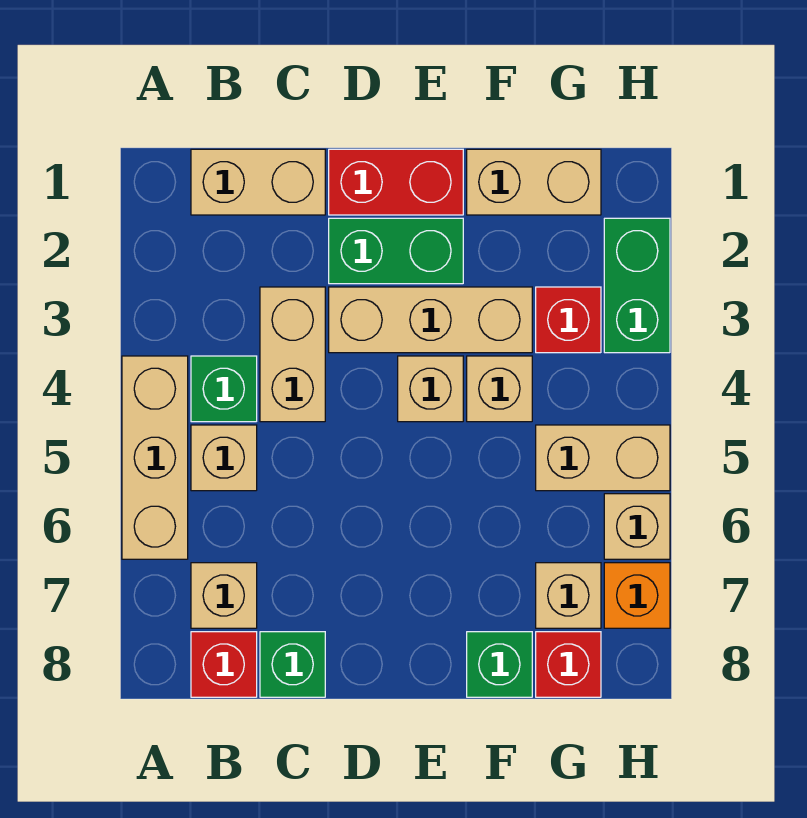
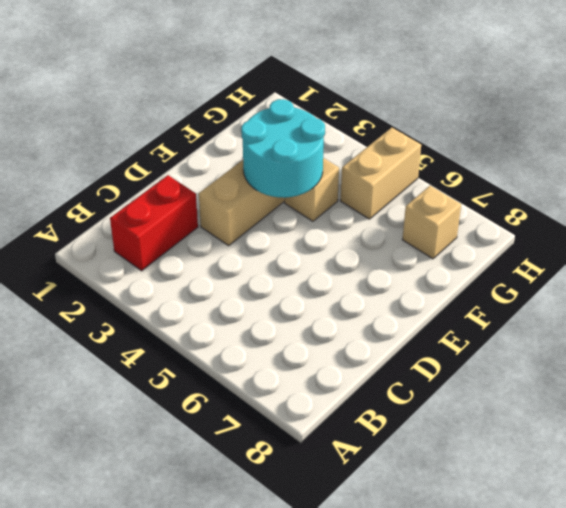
red brick B2:C2 level 1 -> red brick D1:E1 level 1
cyan round brick E3:F4 level 2 -> none
none -> tan brick A4:A6 level 1
none -> tan brick B1:C1 level 1
none -> green brick B4 level 1

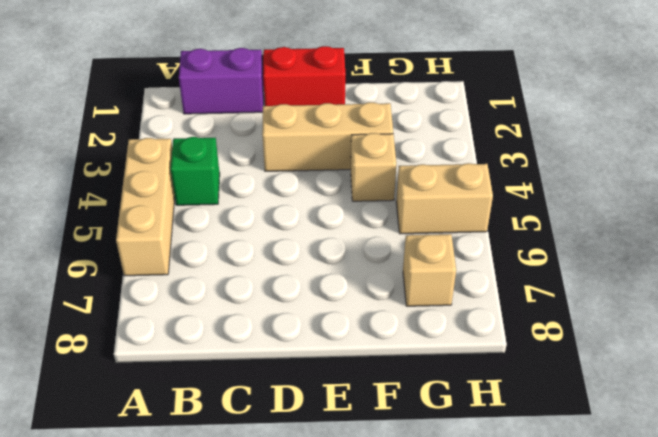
purple brick B1:C1 level 1 -> tan brick B1:C1 level 1
none -> tan brick B5 level 1
none -> tan brick B7 level 1
none -> red brick B8 level 1

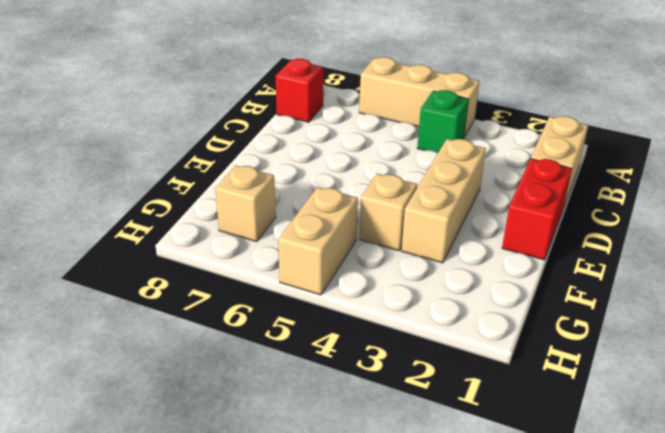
none -> tan brick B5 level 1
none -> tan brick B7 level 1
none -> tan brick C3:C4 level 1

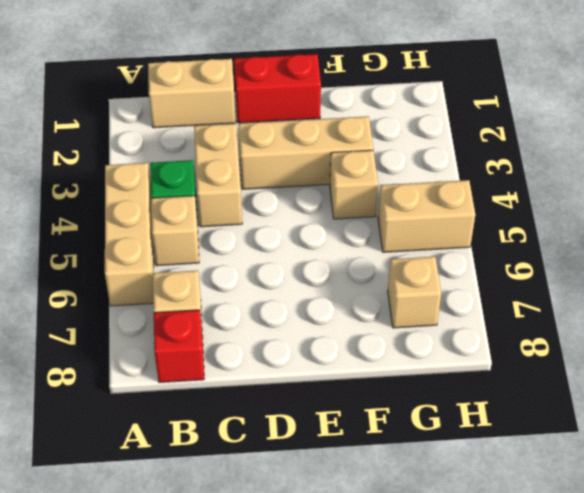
none -> green brick C8 level 1
none -> green brick D2:E2 level 1
none -> tan brick E4 level 1

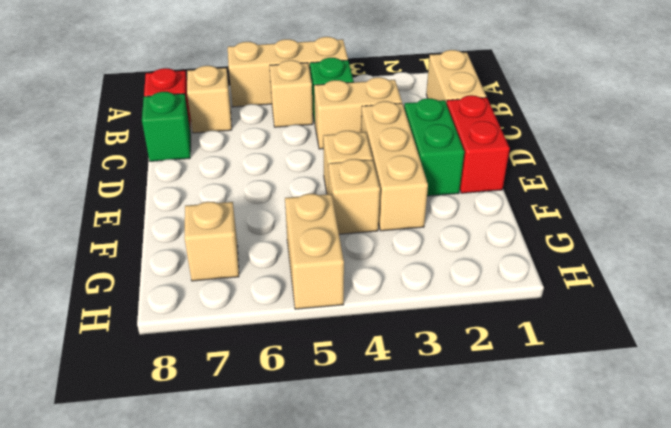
none -> tan brick F1:G1 level 1
none -> green brick F8 level 1
none -> red brick G3 level 1

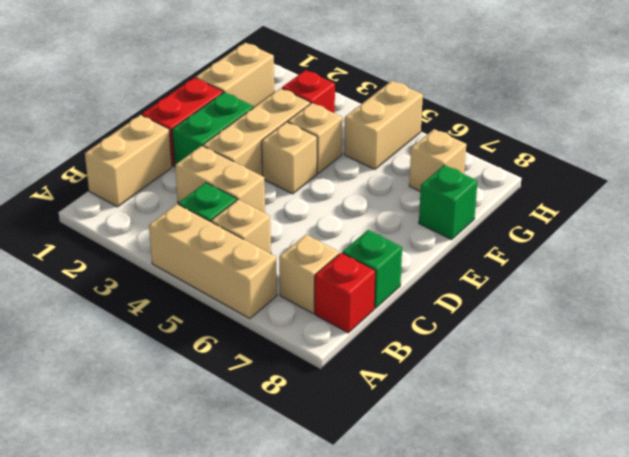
none -> red brick G8 level 1
none -> green brick H2:H3 level 1
none -> tan brick H6 level 1

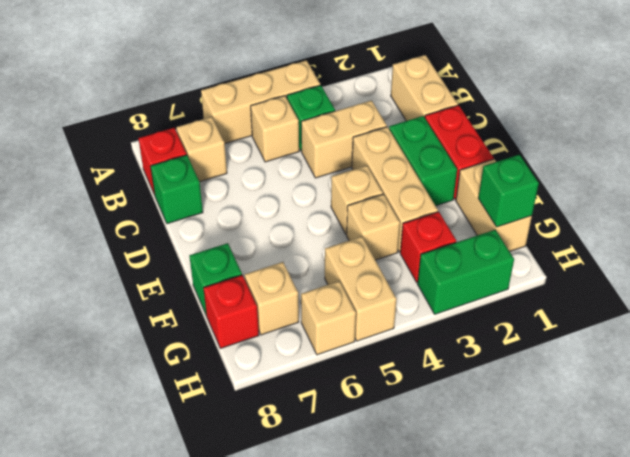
green brick G1 level 2 -> none
none -> orange brick H7 level 1

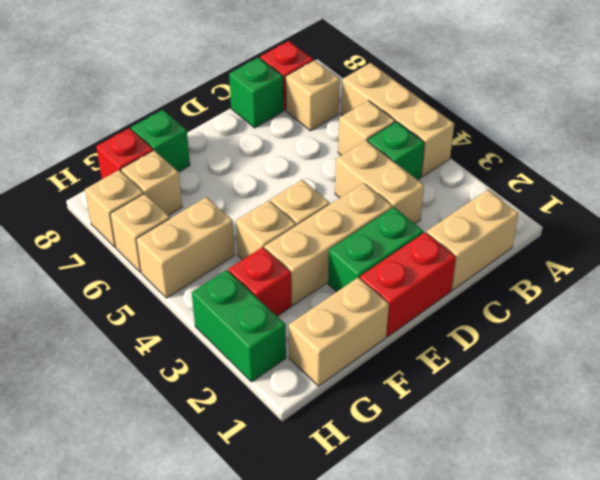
tan brick H7 level 1 -> orange brick H7 level 1

